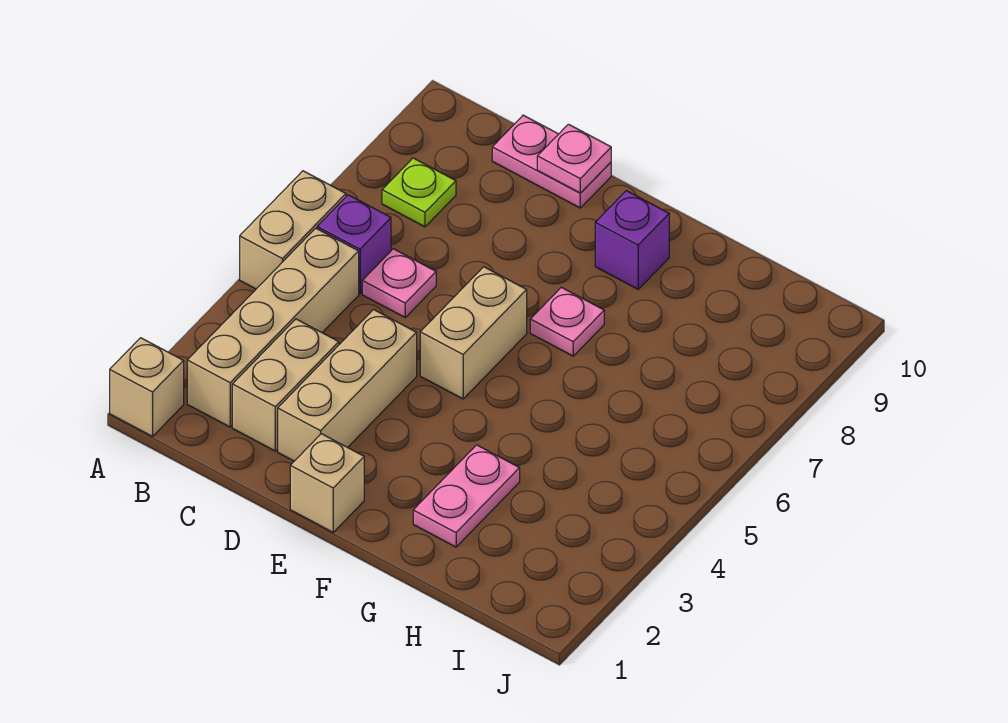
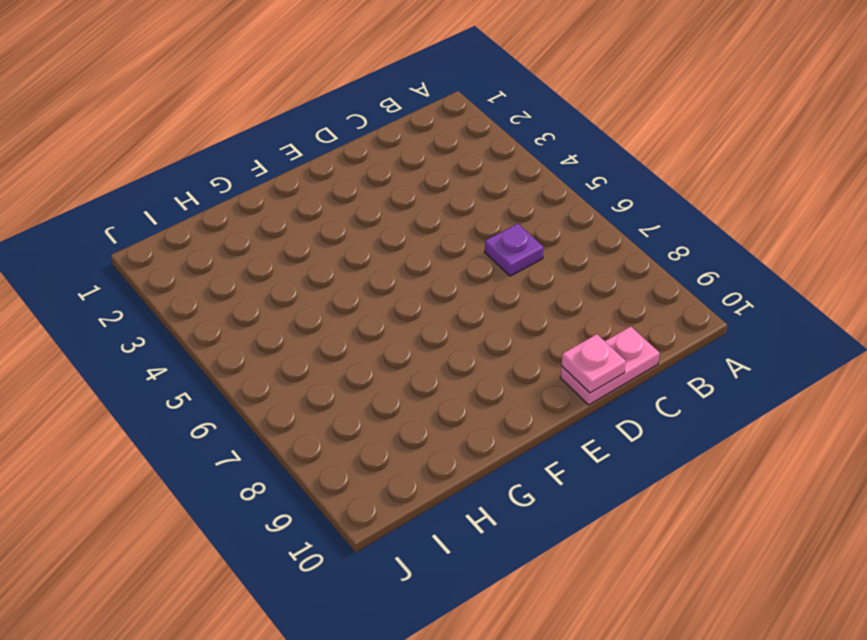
purple plate C6 level 1 -> pink plate C6 level 1
none -> tan brick A1 level 1
none -> tan brick A5:A6 level 1
none -> tan brick B2:B5 level 1

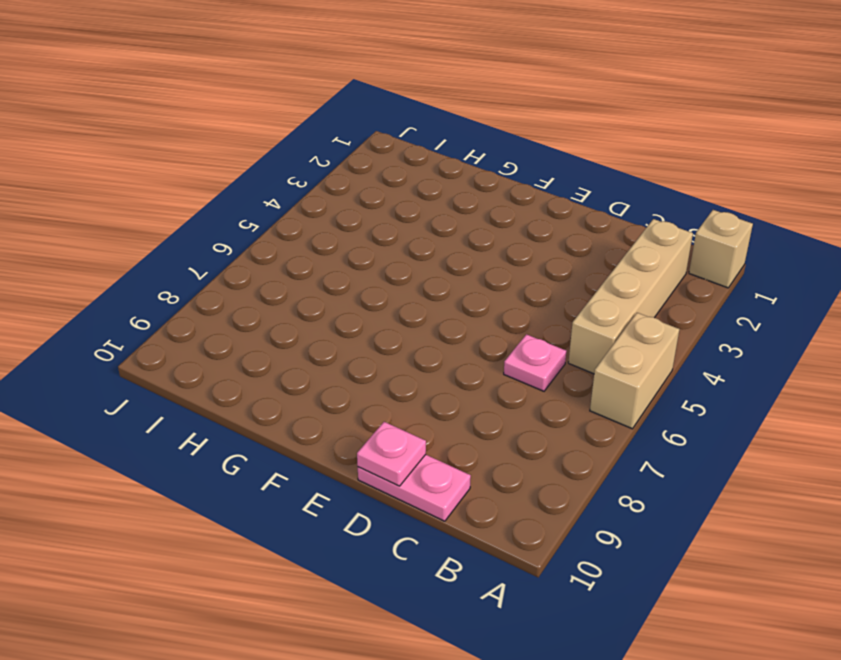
none -> purple brick B6 level 1
none -> lime plate B8 level 1
none -> tan brick C2:C3 level 1

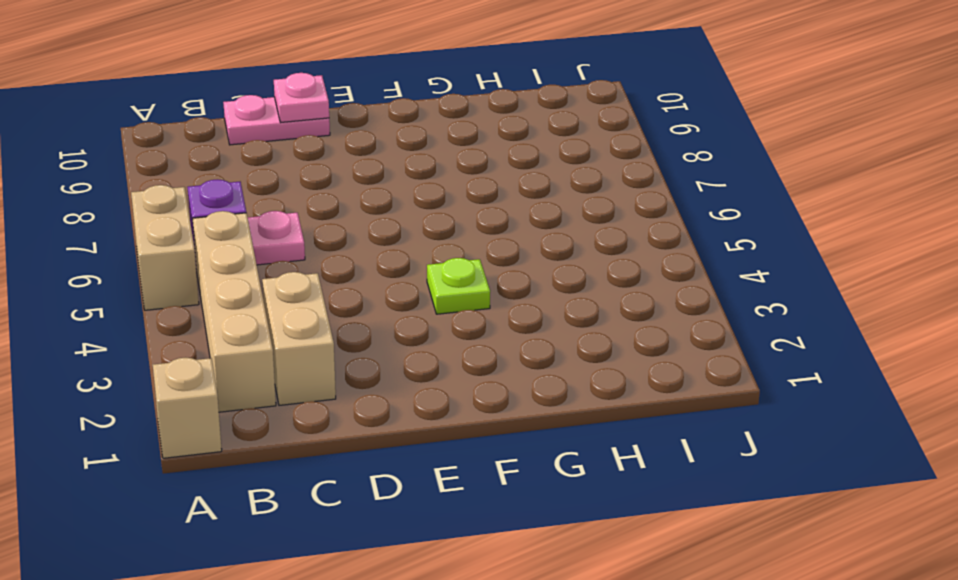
lime plate F4 level 1 -> lime plate B8 level 1
none -> tan brick D2:D4 level 1
none -> tan brick E1 level 1
none -> tan brick E5:E6 level 1

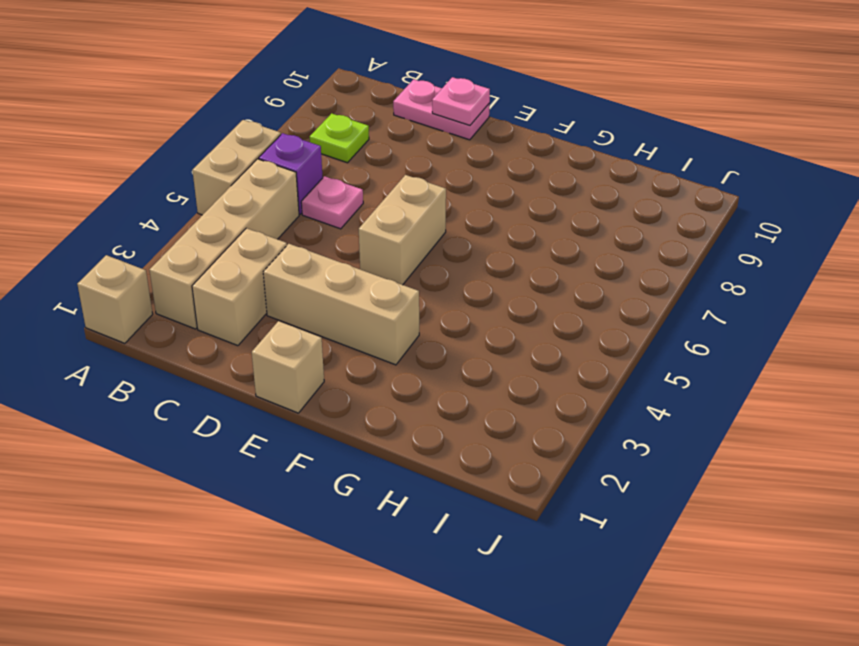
tan brick D3:F3 level 1 -> tan brick D2:D4 level 1
none -> pink plate F7 level 1
none -> purple brick F9 level 1
none -> pink plate G2:G3 level 1

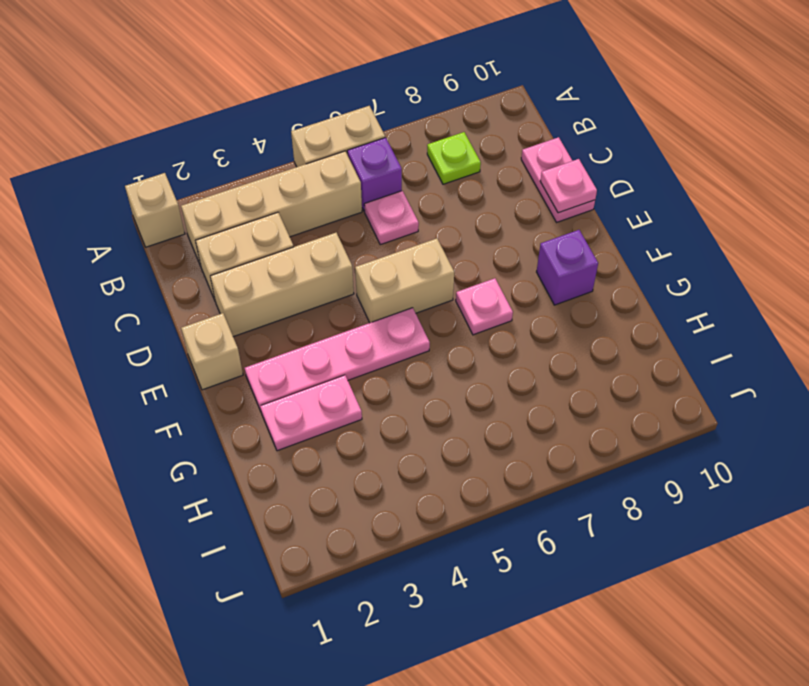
pink plate F2:F5 level 1 -> none

